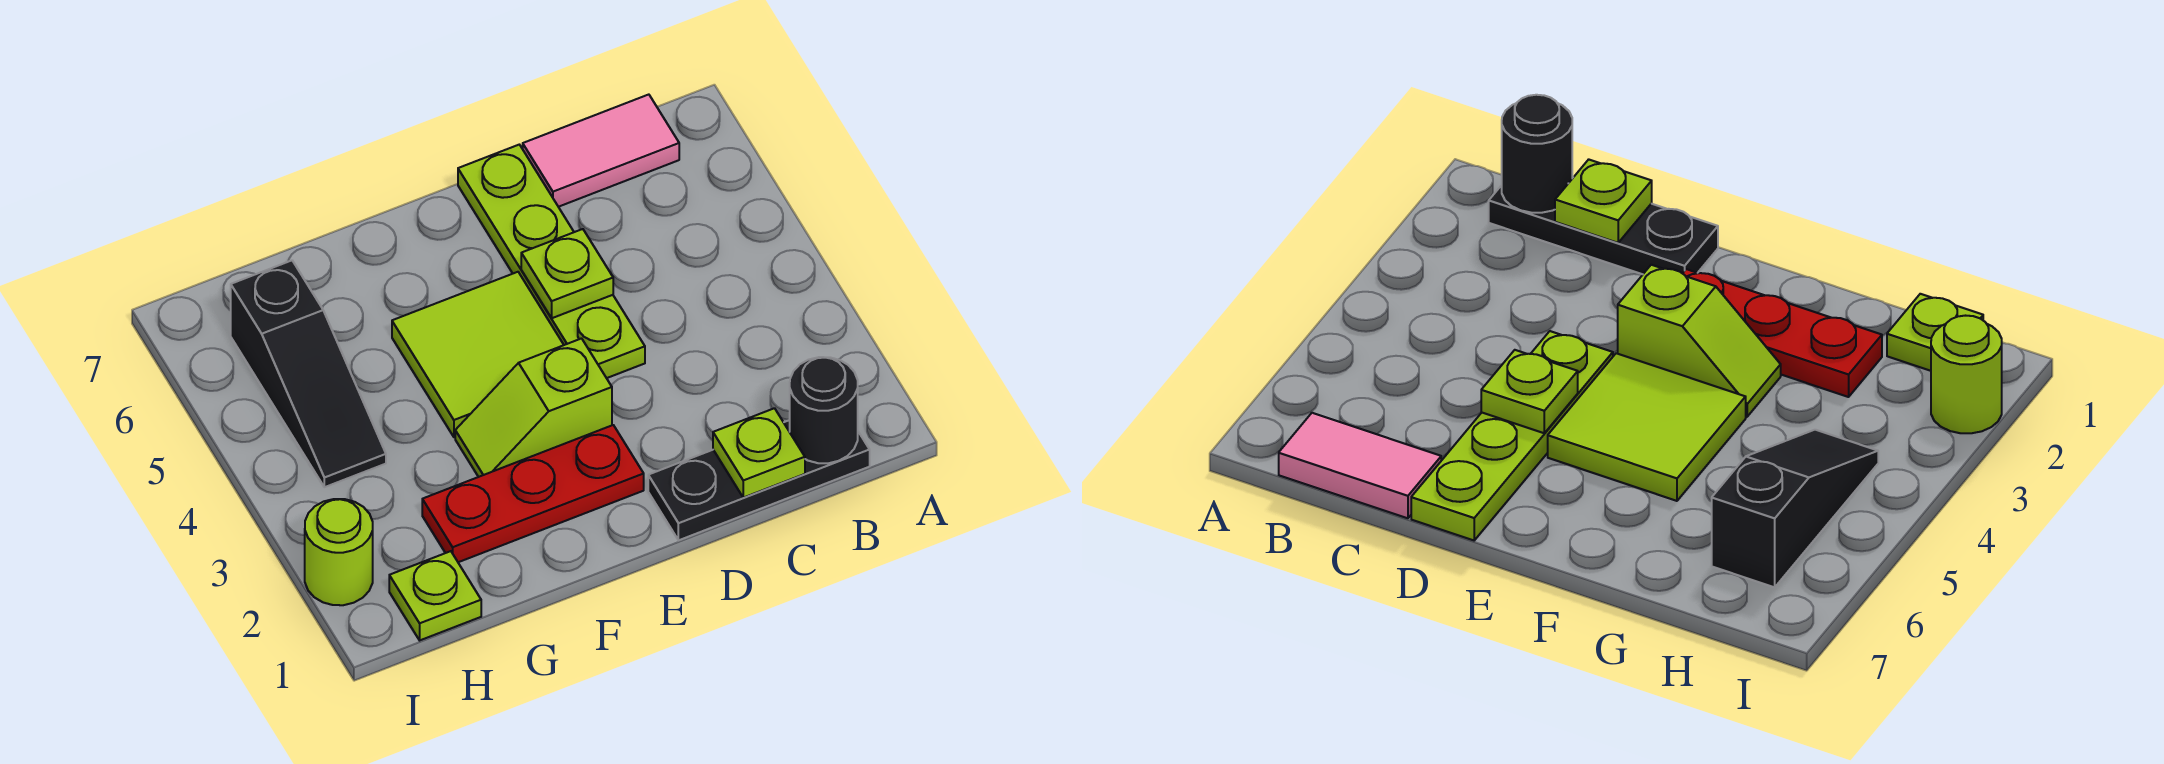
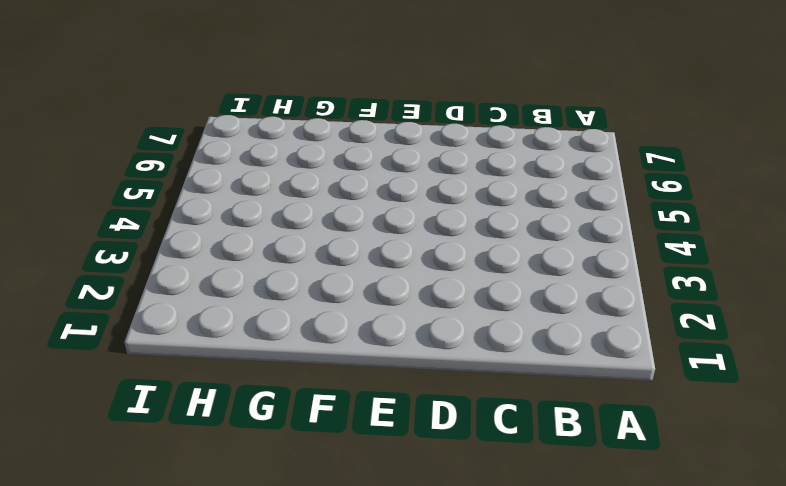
none -> black plate B1:D1 level 1
none -> pink tile B7:C7 level 1
none -> lime plate D4:D7 level 1

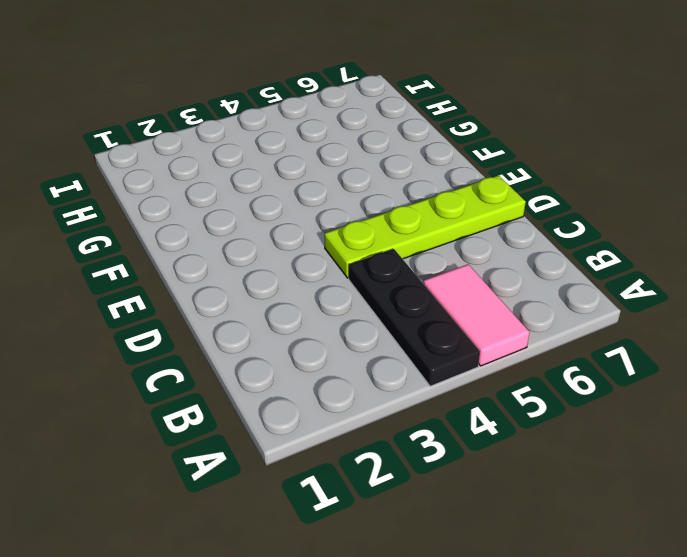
black plate A4:C4 level 1 -> black plate B1:D1 level 1
pink tile A5:B5 level 1 -> pink tile B7:C7 level 1
none -> red plate E2:G2 level 1
none -> lime slope E3:F3 level 1 top E
none -> lime tile E4:F5 level 1

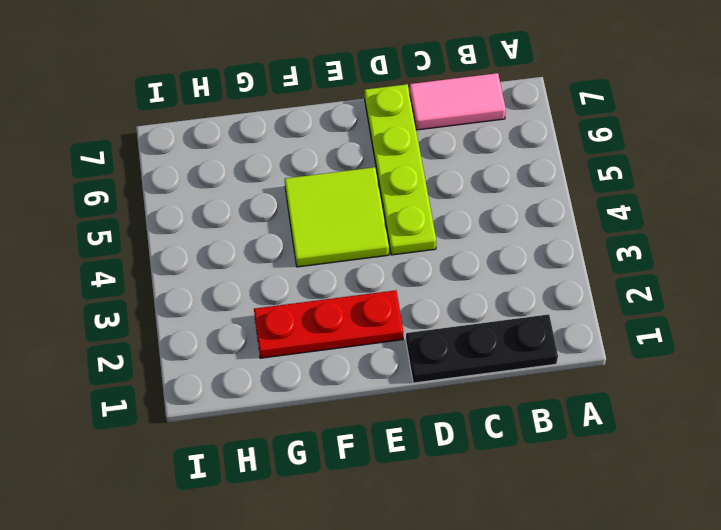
none -> lime slope E3:F3 level 1 top E
none -> lime plate H1 level 1
none -> black slope H4:H6 level 1 top 6

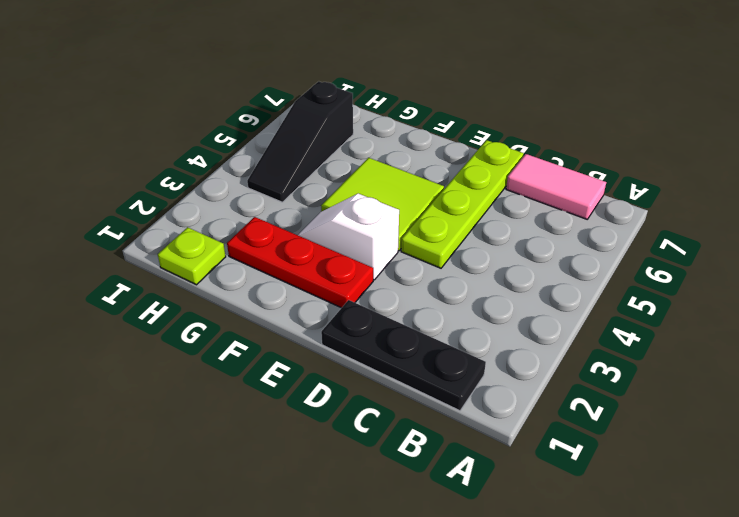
white slope E3:F3 level 1 top E -> lime slope E3:F3 level 1 top E
none -> lime round brick I2 level 1
none -> black round brick B1 level 2
none -> lime plate C1 level 2

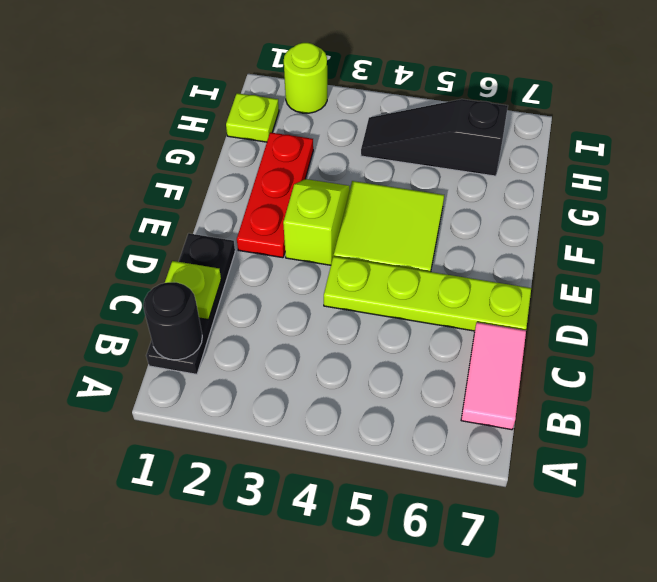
none -> lime plate D5 level 2

